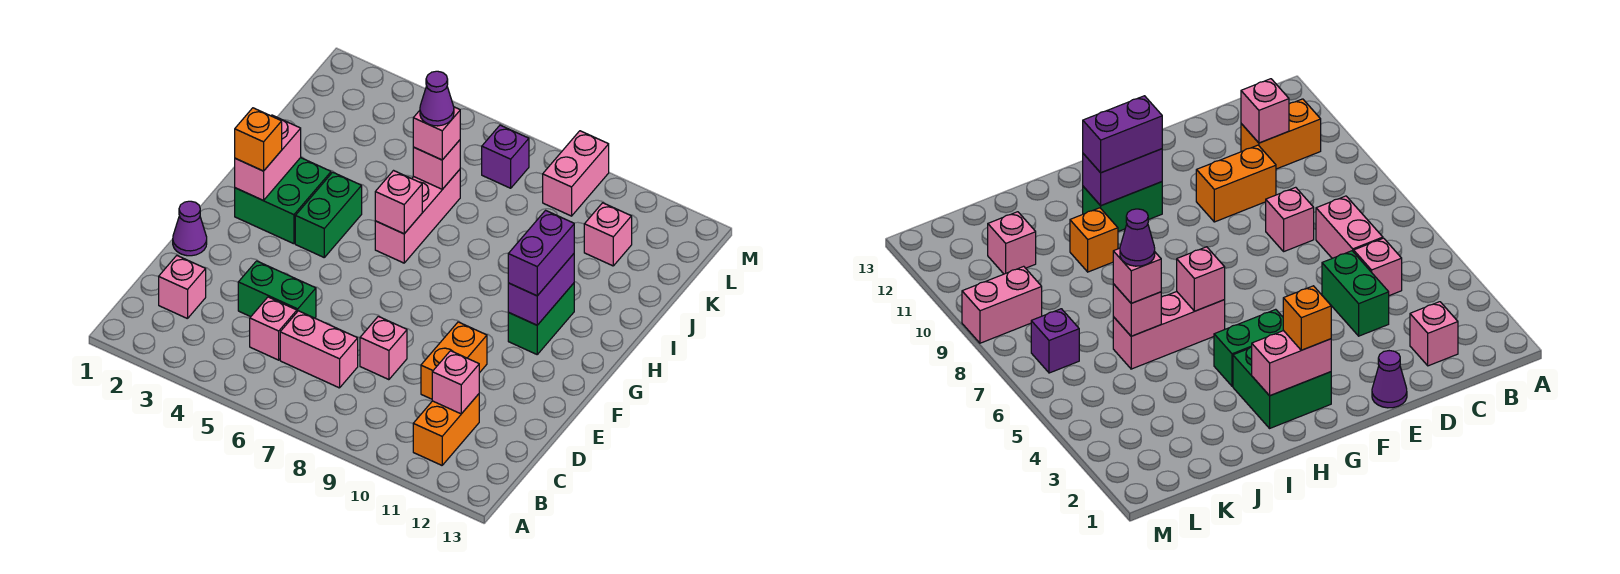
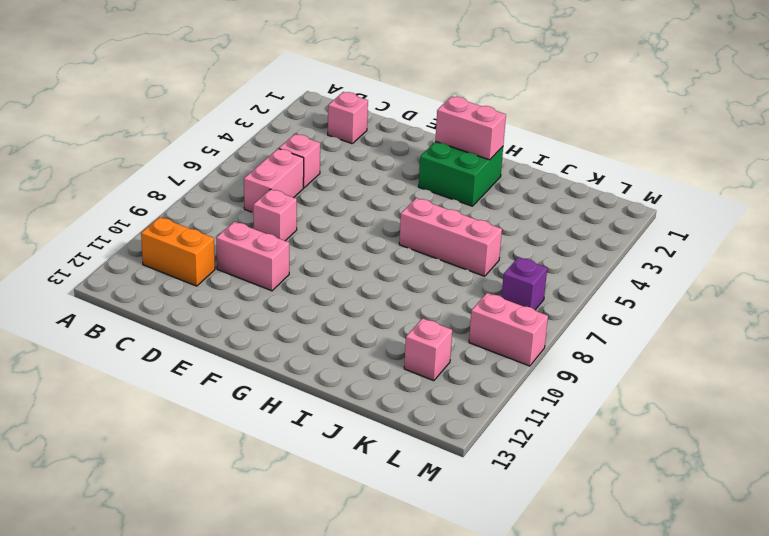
pink brick D10:E10 level 1 -> orange brick D10:E10 level 1
none -> green brick D4:D5 level 1
none -> purple cone E1 level 1
none -> green brick G4:H4 level 1

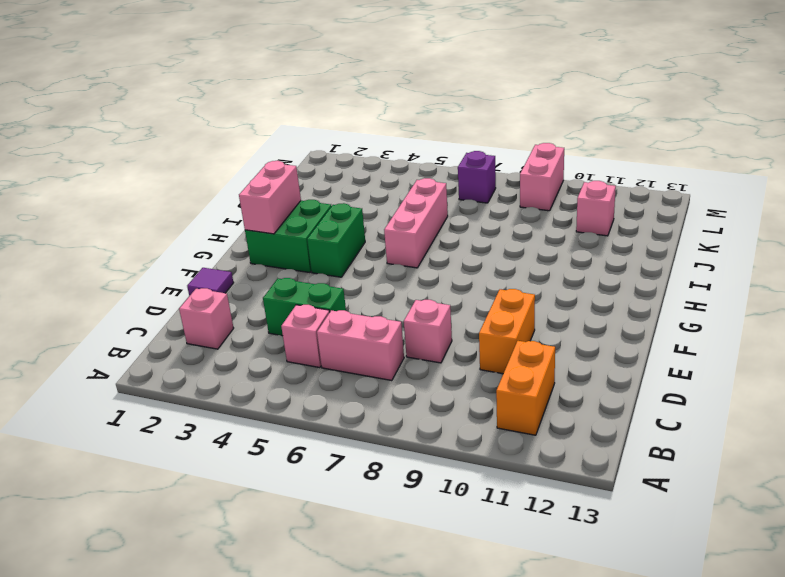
purple tile E1 level 1 -> purple cone E1 level 1
none -> green brick G11:H11 level 1
none -> orange brick I10 level 1
none -> pink brick C11 level 2

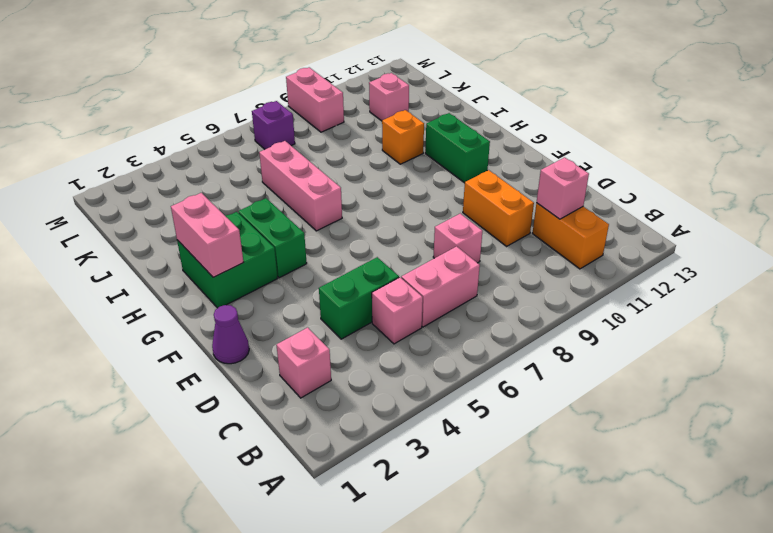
none -> purple brick G11:H11 level 2
none -> pink brick H6 level 2
none -> pink brick J6 level 2

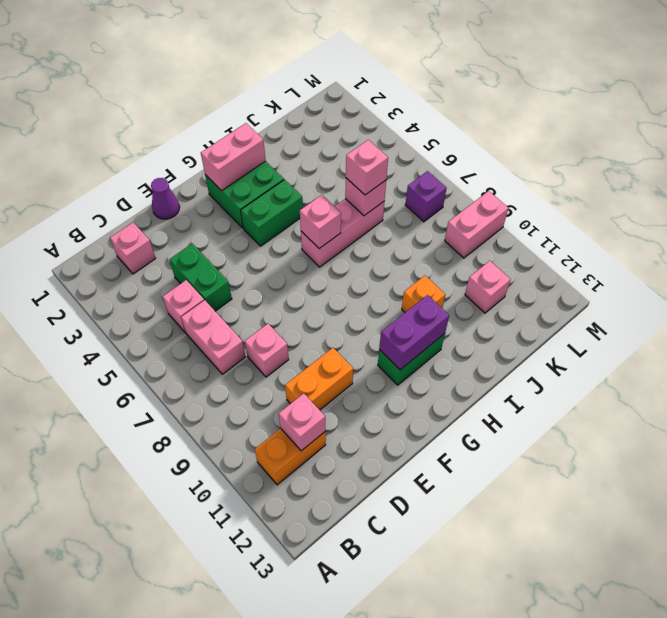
none -> orange brick G2 level 3
none -> purple brick G11:H11 level 3
none -> purple cone J6 level 4

